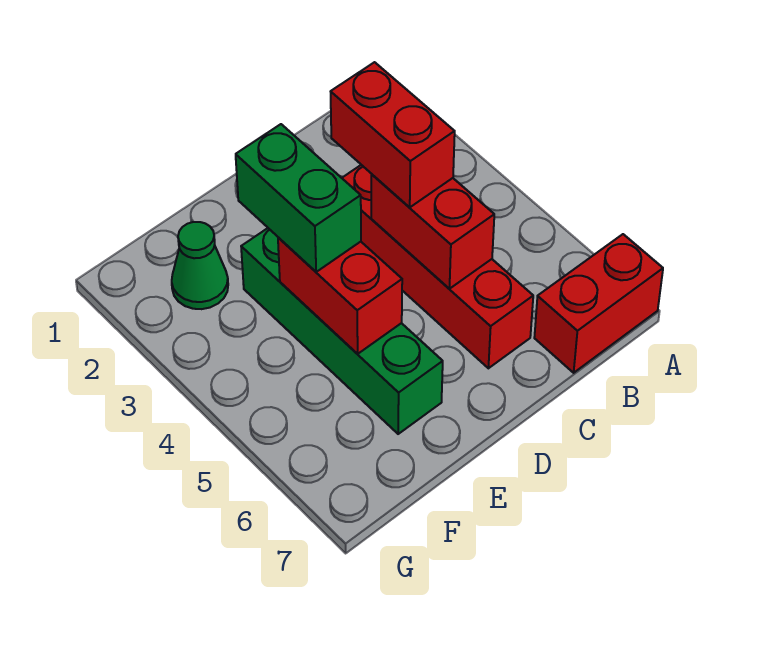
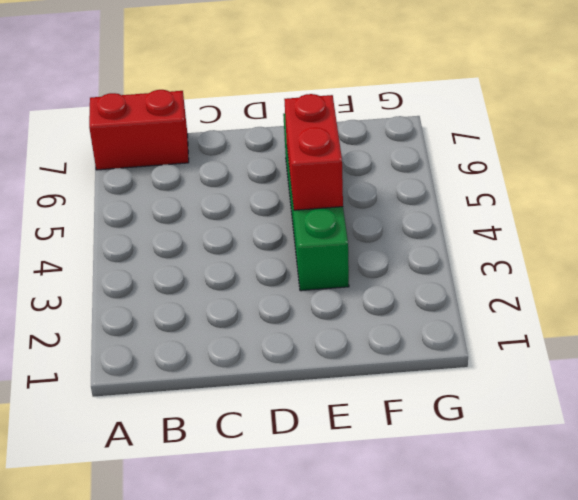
none -> red brick C3:C6 level 1
none -> green cone F2 level 1

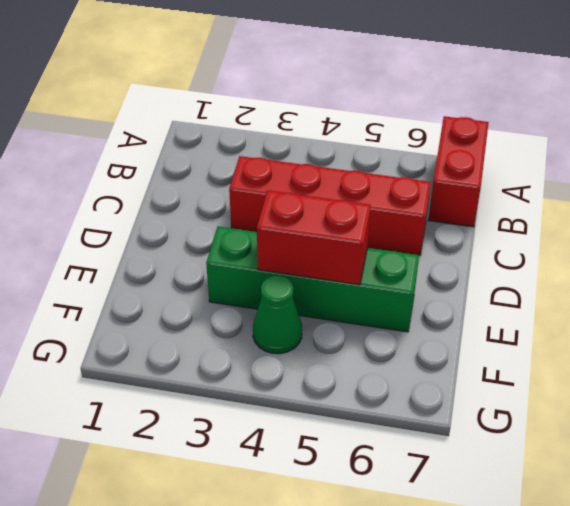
green cone F4 level 1 -> green cone F2 level 1
none -> red brick C4:C5 level 2
none -> red brick C3:C4 level 3

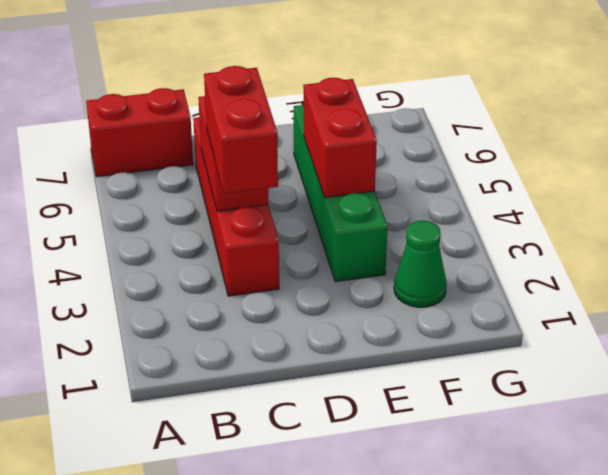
none -> green brick E3:E4 level 3

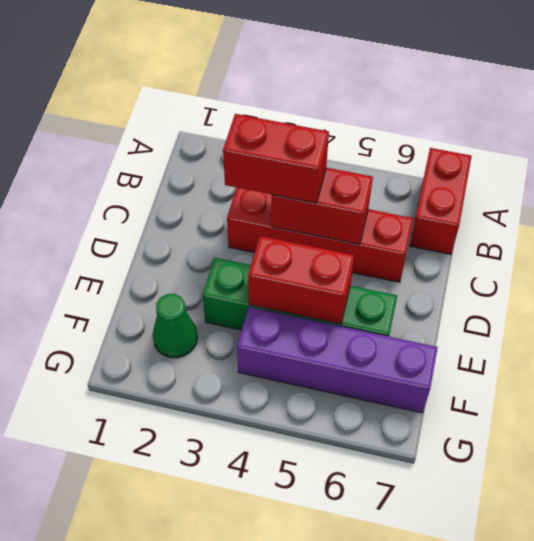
purple brick F4:F7 level 1 -> none
none -> green brick E3:E4 level 3

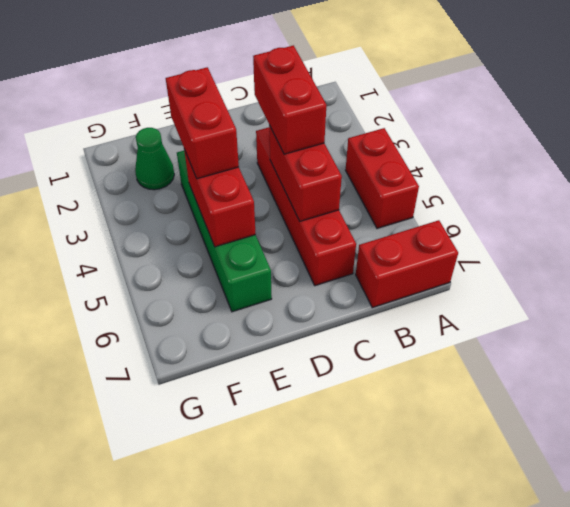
red brick A4:A5 level 1 -> none
red brick E3:E4 level 3 -> green brick E3:E4 level 3

